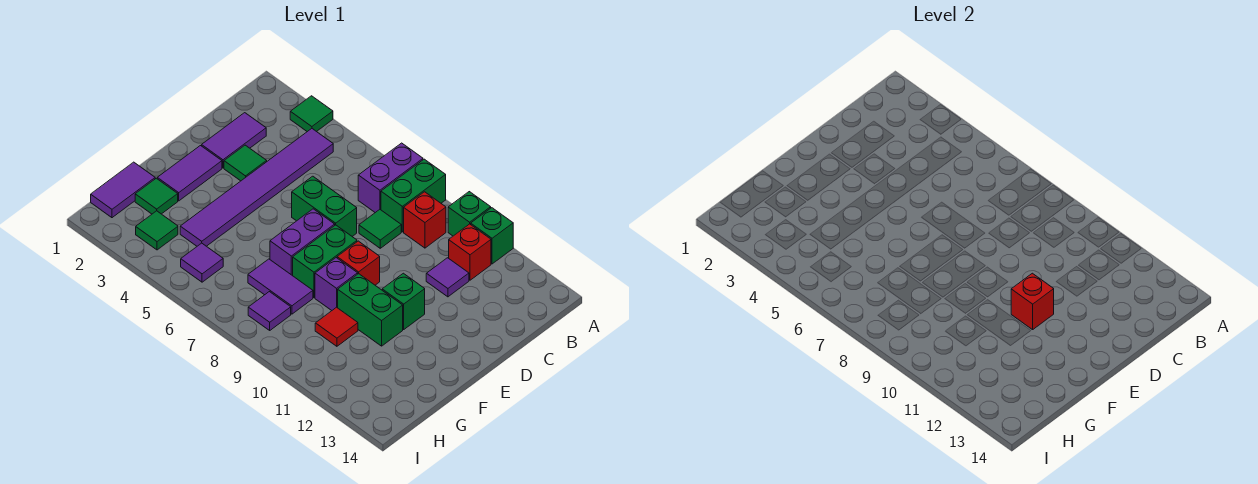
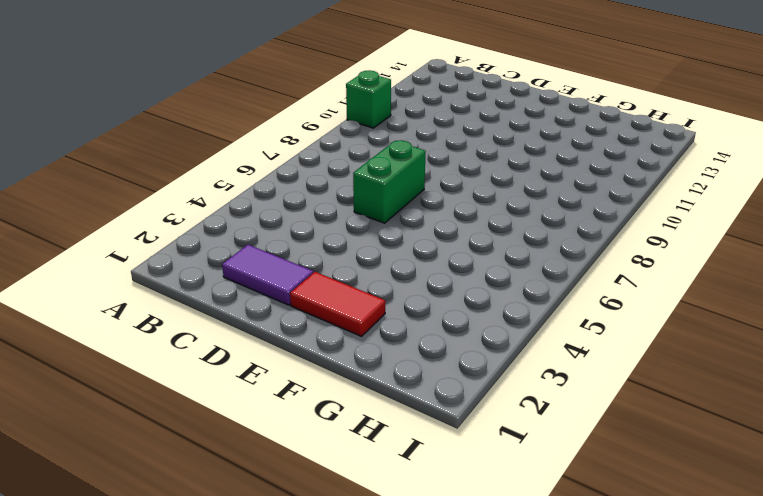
red tile E2:F2 level 1 -> purple tile E2:F2 level 1
none -> green tile A3 level 1
none -> purple brick A7:B7 level 1
none -> green brick A8:B8 level 1

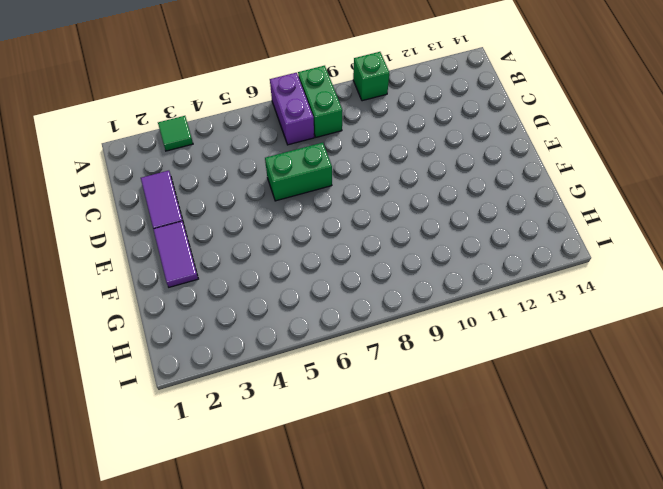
none -> green brick A11 level 1
none -> purple tile B4:G4 level 1
none -> red brick B9 level 1

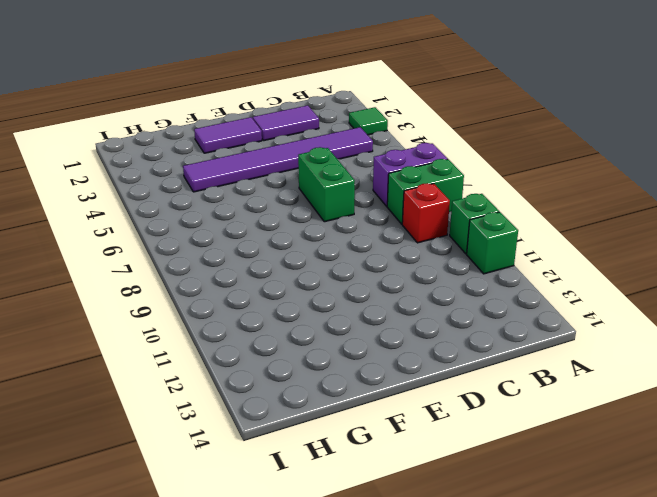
none -> red brick B11 level 1
none -> green tile C8 level 1
none -> purple tile C11 level 1

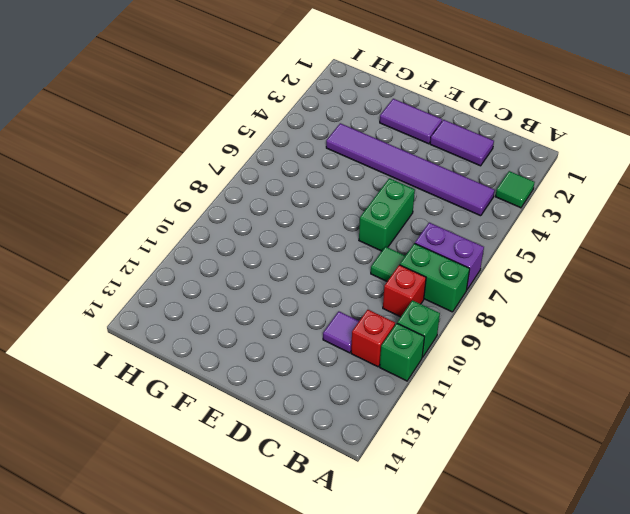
none -> green tile D3 level 1
none -> purple brick E7:F7 level 1
none -> green brick E8:F8 level 1

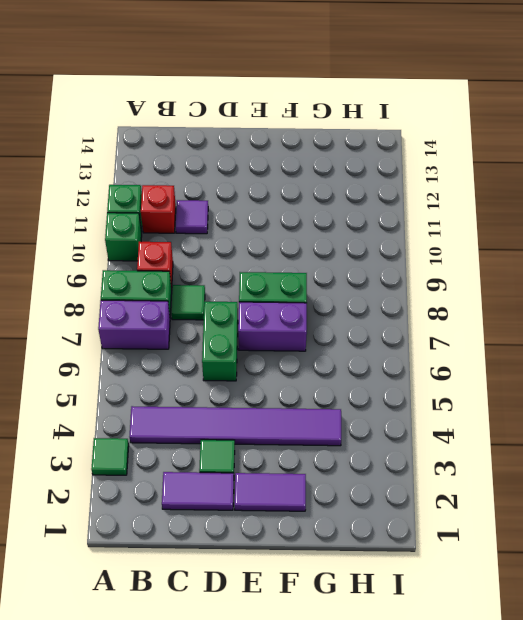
none -> red brick E9 level 1
none -> green brick E11 level 1
none -> purple brick F9 level 1

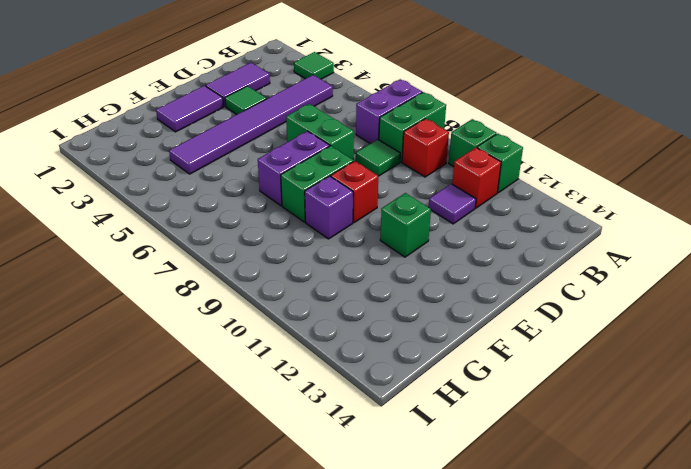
none -> green brick F10:F11 level 1
none -> purple tile G1:H1 level 1
none -> green tile G2 level 1

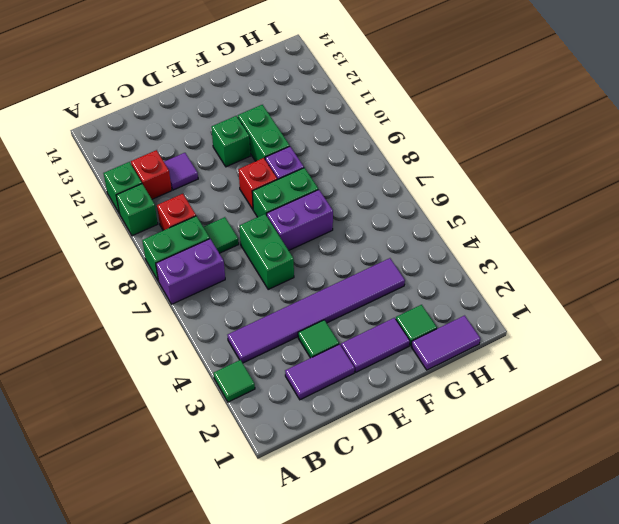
none -> purple tile G7:G8 level 1
none -> red tile G10 level 1
none -> green tile H3 level 1

